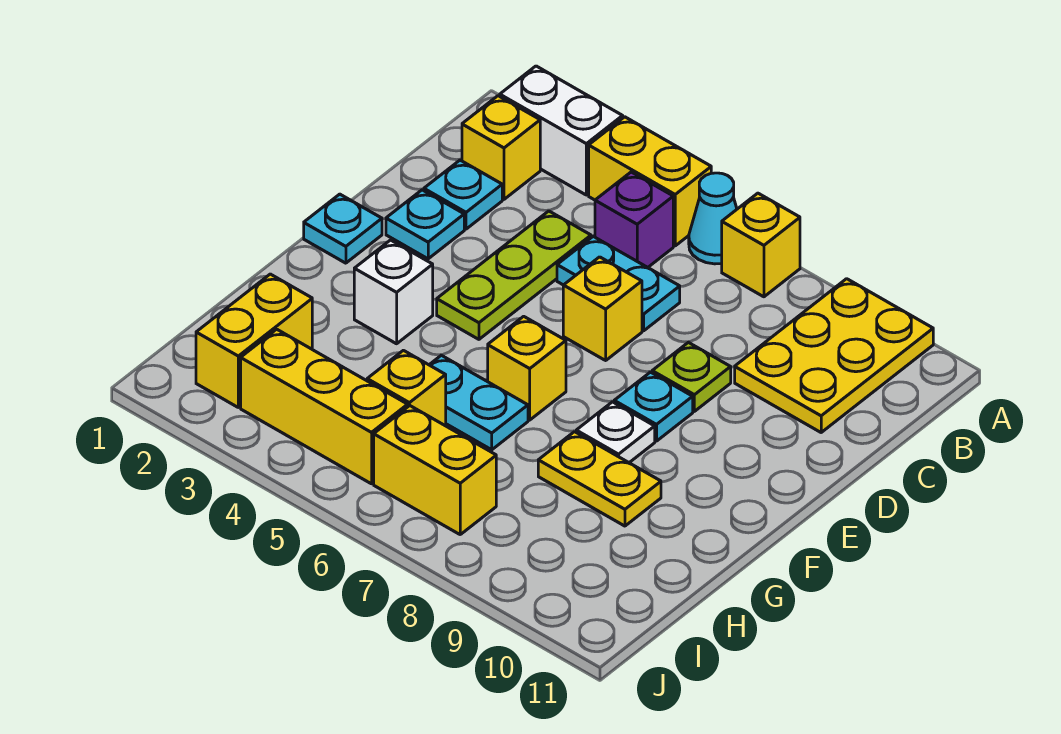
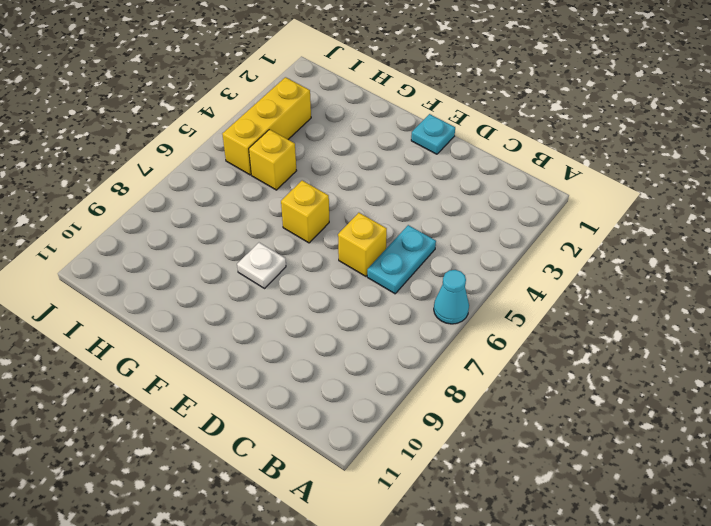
none -> white brick A2:A3 level 1
none -> yellow brick A4:A5 level 1
none -> yellow brick A7 level 1

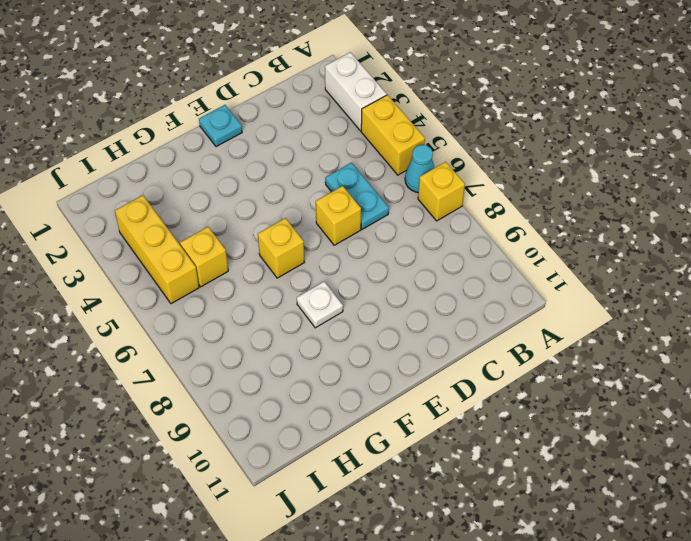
none -> yellow plate A9:C10 level 1
none -> yellow brick B2 level 1
none -> purple brick B5 level 1

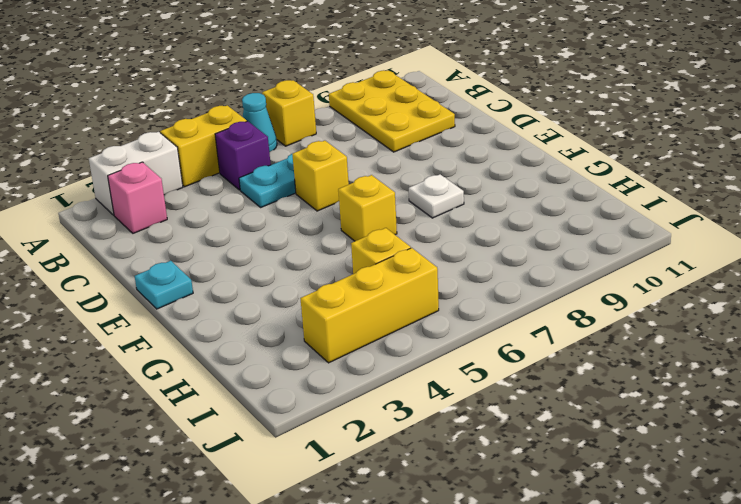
pink brick B2 level 1 -> yellow brick B2 level 1
none -> cyan plate C2 level 1
none -> lime plate C4:E4 level 1
none -> cyan plate D2 level 1

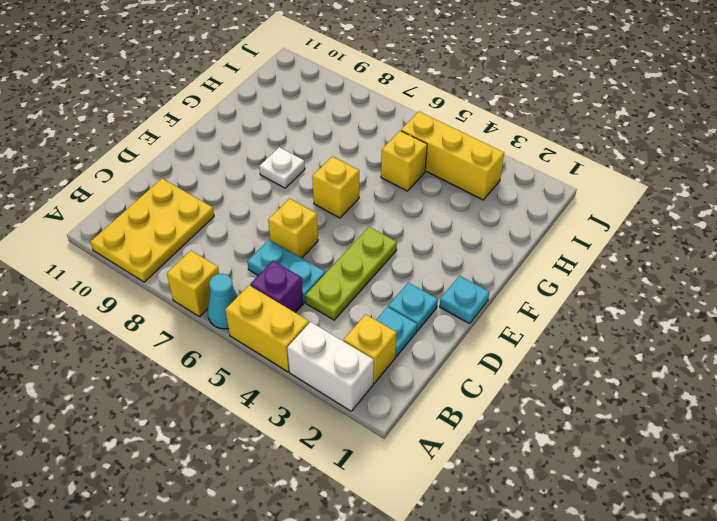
none -> lime plate D8 level 1
none -> cyan plate E8 level 1
none -> white brick F3 level 1

